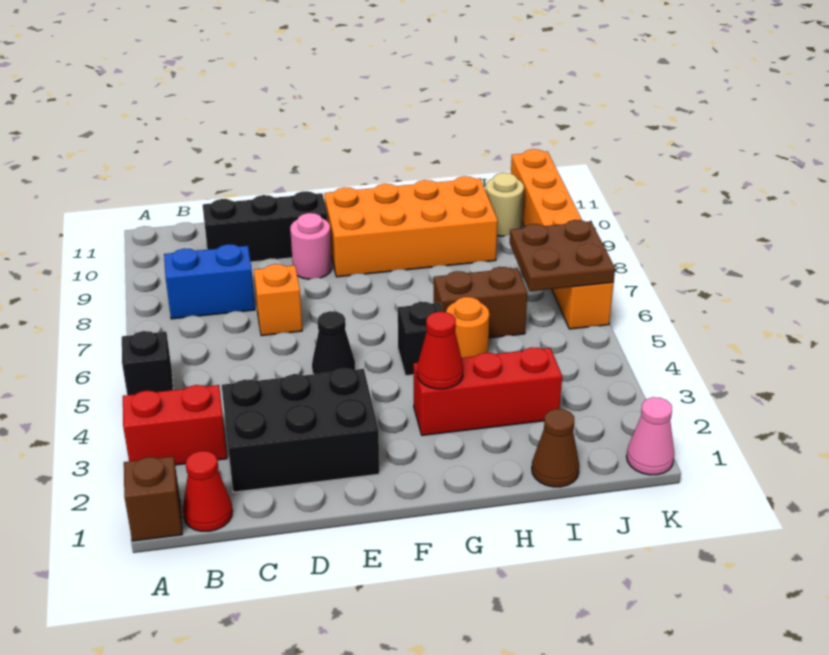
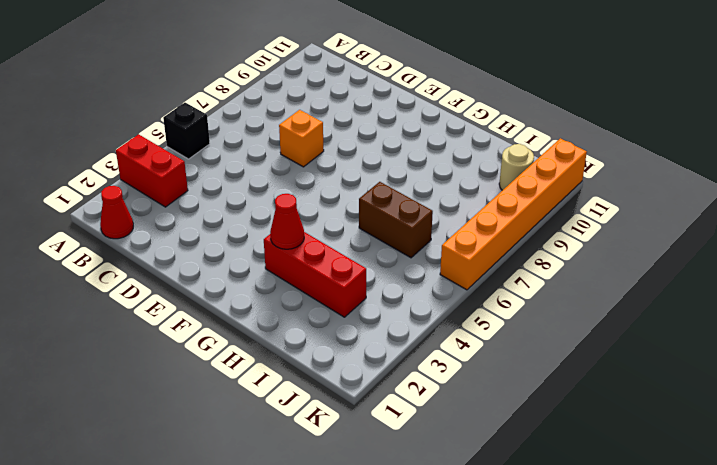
none -> brown brick A1 level 1
none -> blue brick B8:C8 level 1
none -> black brick C2:E3 level 1

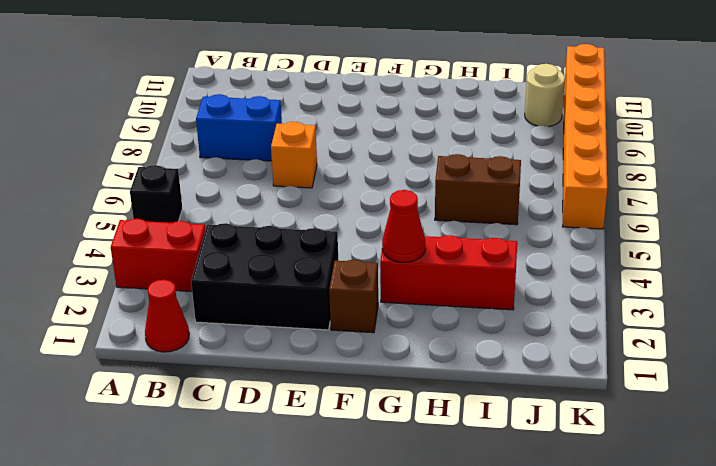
brown brick F2 level 1 -> brown brick A1 level 1
none -> black brick C10:E10 level 1
none -> black cone E5 level 1
none -> pink round brick E9 level 1

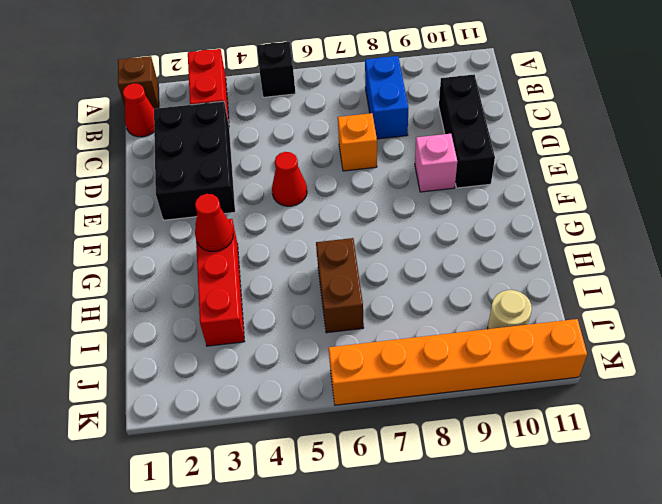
red cone E5 level 1 -> black cone E5 level 1
pink brick E9 level 1 -> pink round brick E9 level 1
none -> orange brick F9:I10 level 1
none -> black brick G5 level 1
none -> orange round brick H5 level 1

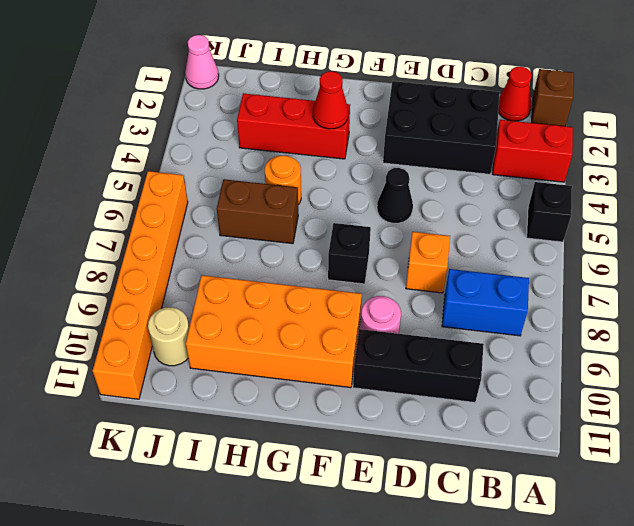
black brick F7 level 1 -> black brick G5 level 1
none -> brown cone I1 level 1
none -> brown plate J6:K7 level 2

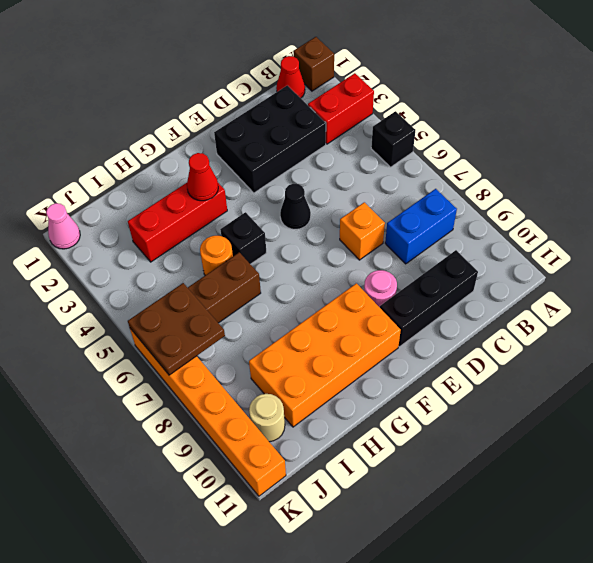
none -> brown cone I1 level 1

